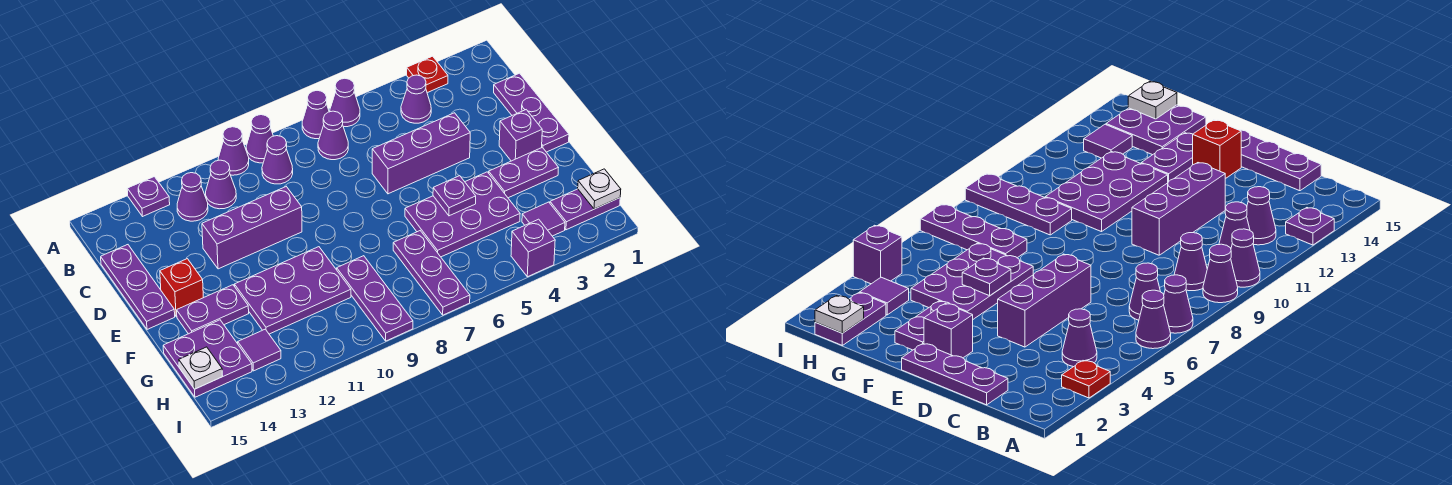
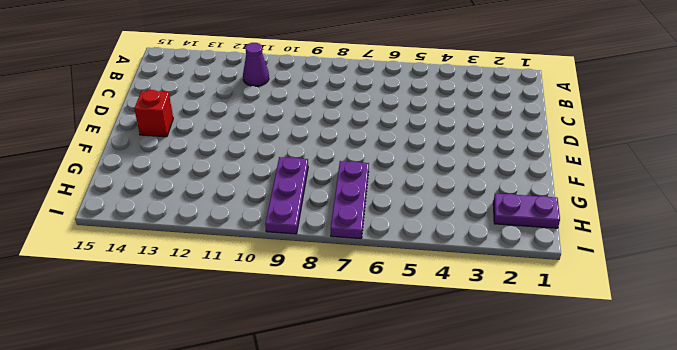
none -> red plate A3 level 1
none -> purple cone A6 level 1
none -> purple cone A7 level 1
none -> purple cone A9 level 1

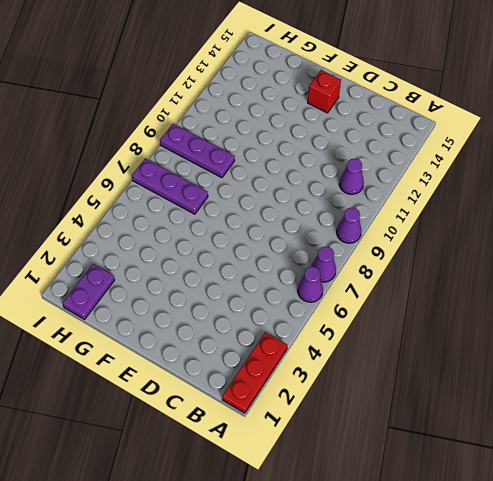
red plate A1:A3 level 1 -> red plate A3 level 1
none -> purple cone A10 level 1
none -> purple plate A13 level 1
none -> purple cone B4 level 1
none -> purple cone B7 level 1

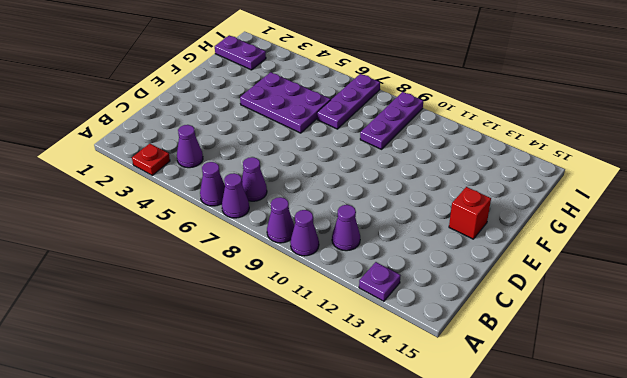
none -> purple cone B9 level 1
none -> purple cone B12 level 1
none -> purple plate C1:E1 level 1
none -> purple plate C15:E15 level 1

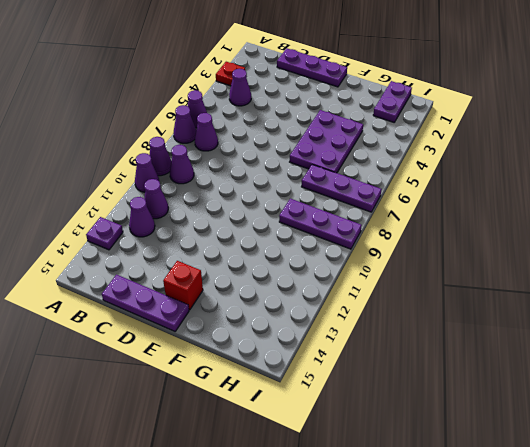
none -> purple brick D4:D6 level 1
none -> purple brick D10:D12 level 1
none -> purple brick E2 level 1
none -> purple plate F2:F3 level 1

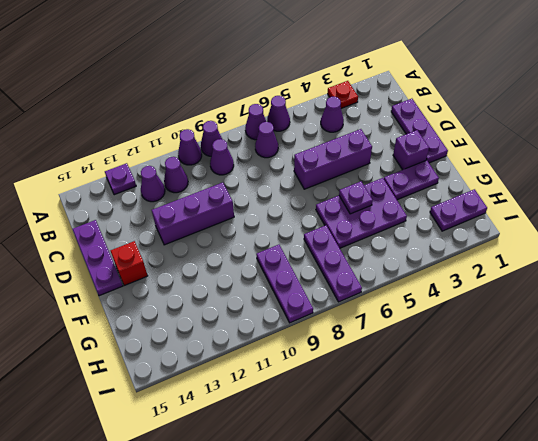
none -> purple plate F10:G12 level 1
none -> purple plate F13:F14 level 1
none -> purple plate G14:H15 level 1
none -> purple tile H3 level 1

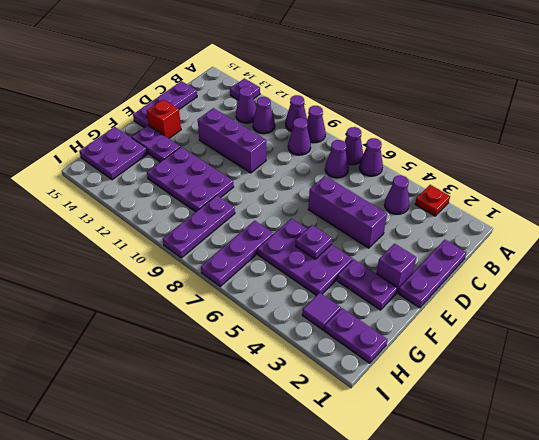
none -> purple tile H13 level 1
none -> purple brick I4 level 1
none -> white plate H1 level 2
none -> white plate H15 level 2

